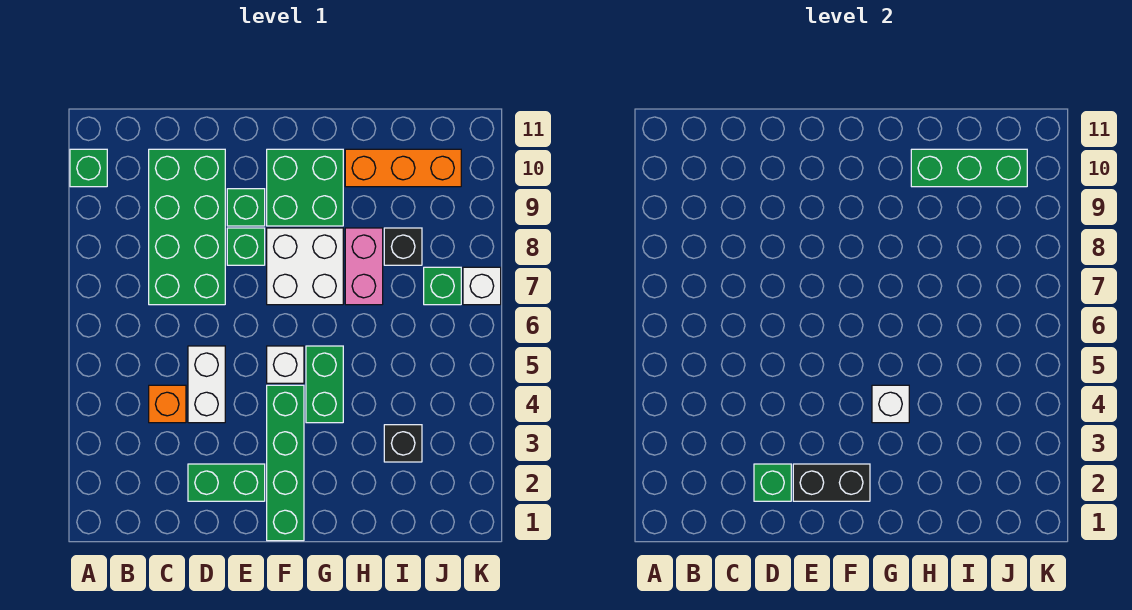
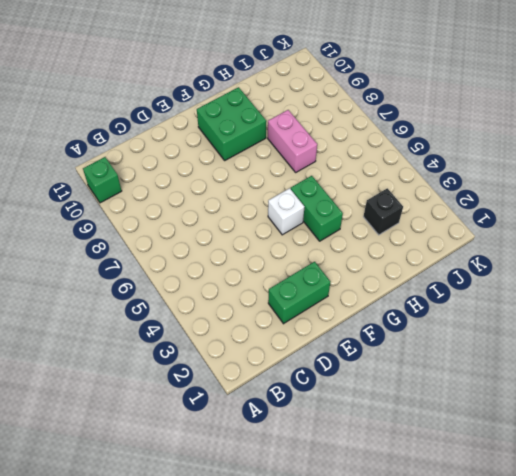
none -> orange brick C4 level 1
none -> green brick C7:D10 level 1
none -> white brick D4:D5 level 1

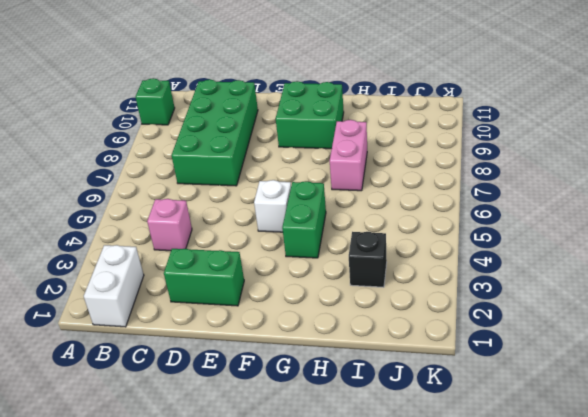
white brick B1:B2 level 1 -> white brick D4:D5 level 1
pink brick C4 level 1 -> orange brick C4 level 1
none -> green brick E8 level 1
none -> green brick E9 level 1
none -> green brick F1:F4 level 1

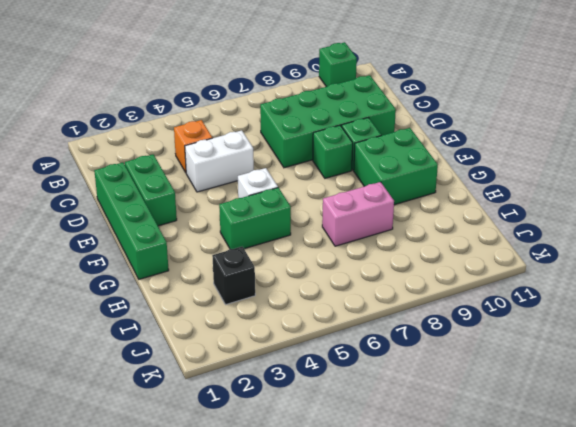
green brick D1:G1 level 1 -> green brick F1:F4 level 1
none -> white brick F7:G8 level 1
none -> orange brick H10:J10 level 1
none -> black brick I8 level 1

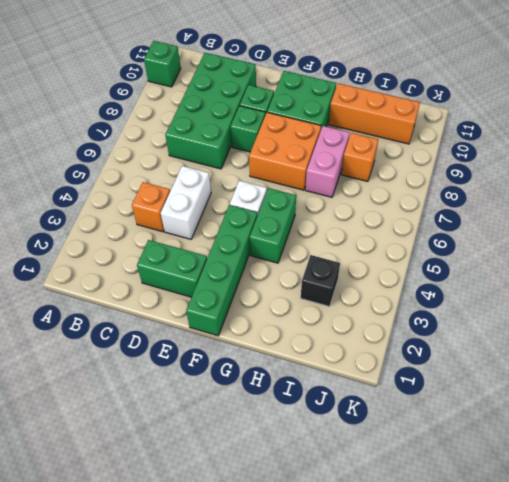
orange brick F7:G8 level 1 -> white brick F7:G8 level 1
orange brick I8 level 1 -> black brick I8 level 1
none -> green brick J7 level 1
none -> white brick K7 level 1
none -> green brick D2 level 2

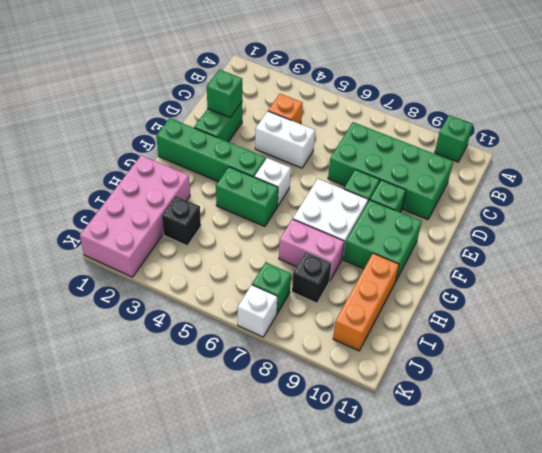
pink brick H1:K2 level 1 -> none
none -> black brick E2:F2 level 2
none -> white brick G4 level 2
none -> green brick H10:J10 level 2

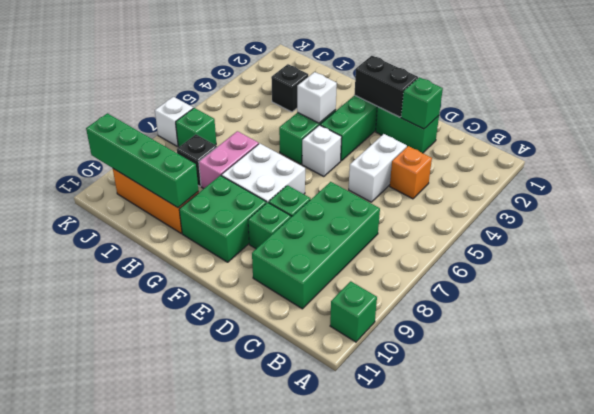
green brick H10:K10 level 2 -> green brick H10:J10 level 2

